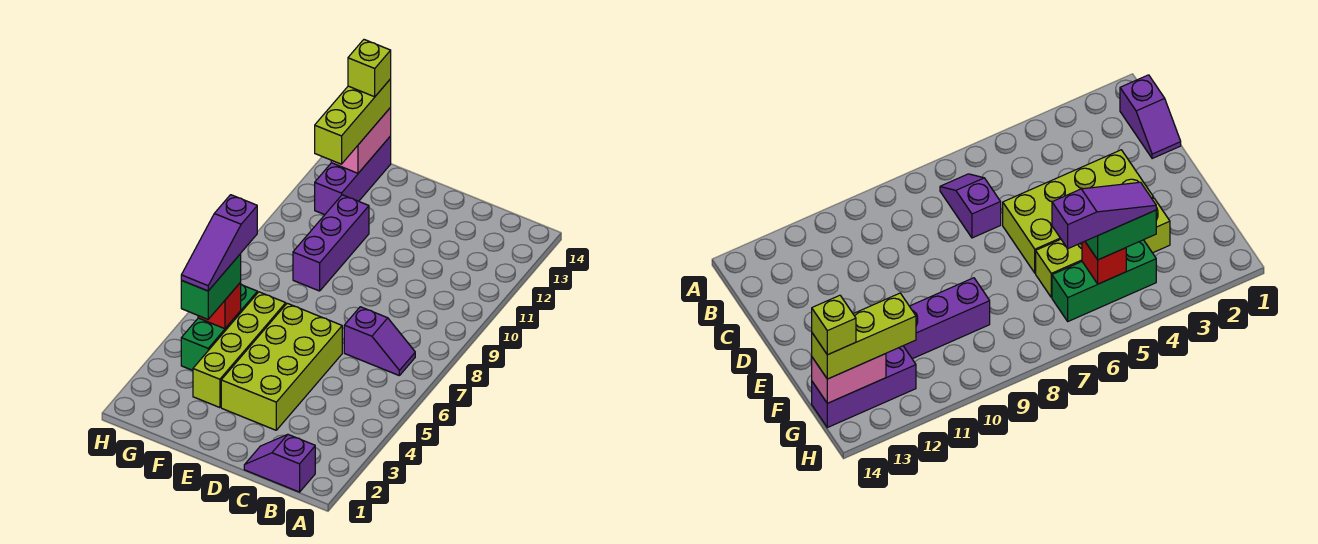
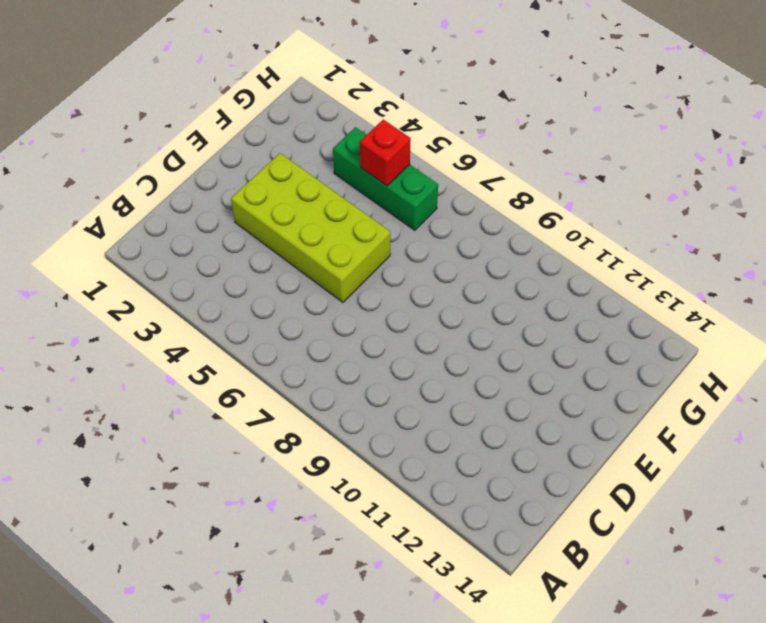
none -> purple slope B1:C1 level 1 top B
none -> purple slope B7:C7 level 1 top C
none -> lime brick F3:F6 level 1

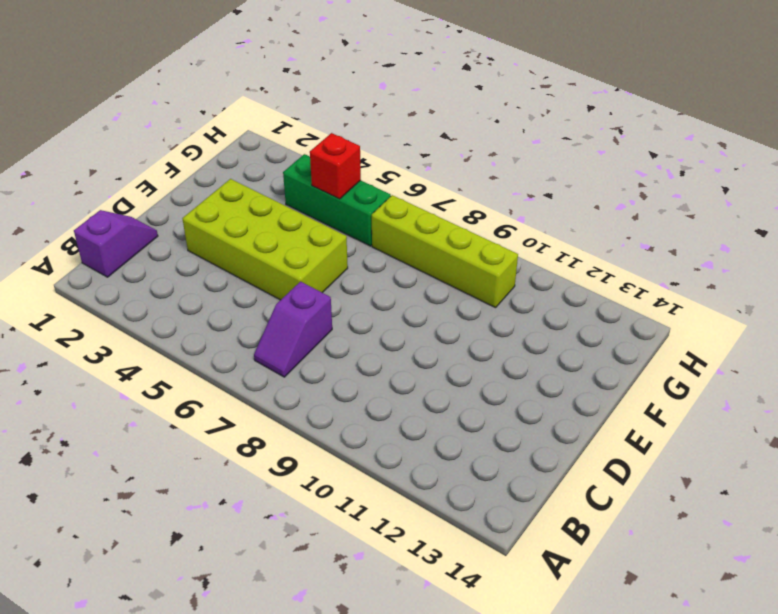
lime brick G7:G10 level 1 -> lime brick F3:F6 level 1
none -> purple brick F9:F11 level 1
none -> purple brick G12:G14 level 1
none -> pink brick G13:G14 level 2

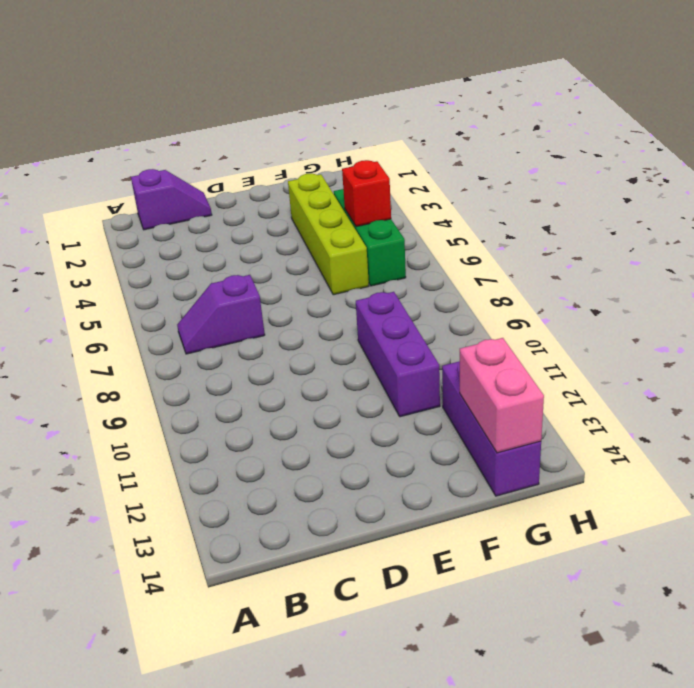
none -> lime brick D3:E6 level 1
none -> green brick G4:G5 level 3
none -> lime brick G12:G14 level 3

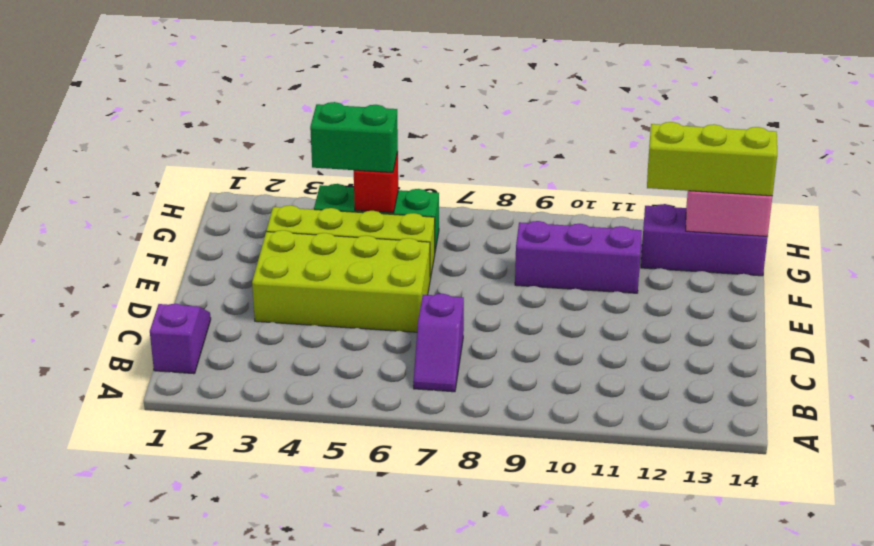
none -> purple slope G4:G6 level 4 top 6
none -> lime brick G14 level 4

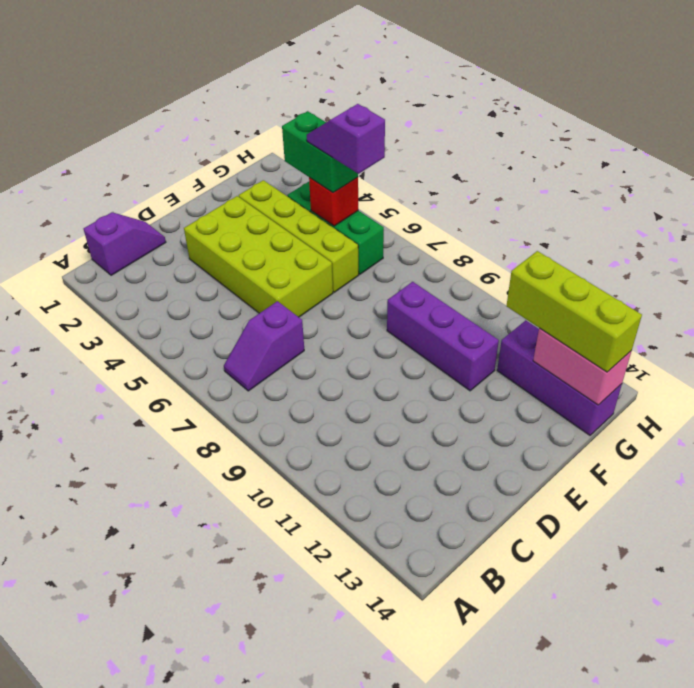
purple slope G5:G6 level 4 top 6 -> purple slope G4:G6 level 4 top 6
none -> lime brick G14 level 4

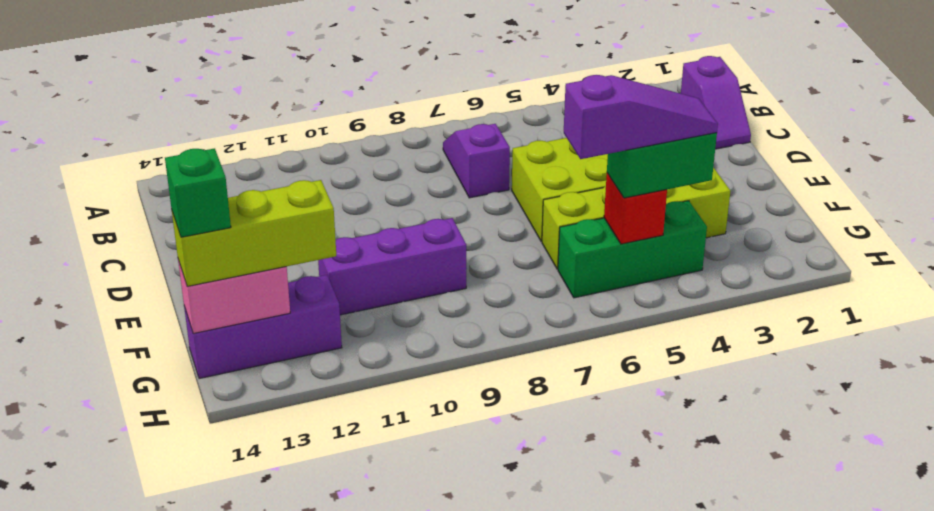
green brick G14 level 4 -> lime brick G14 level 4

